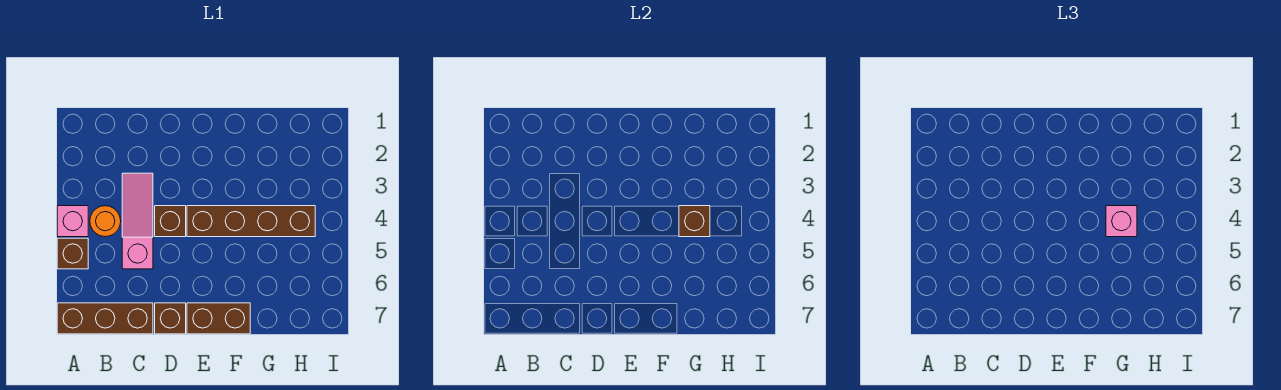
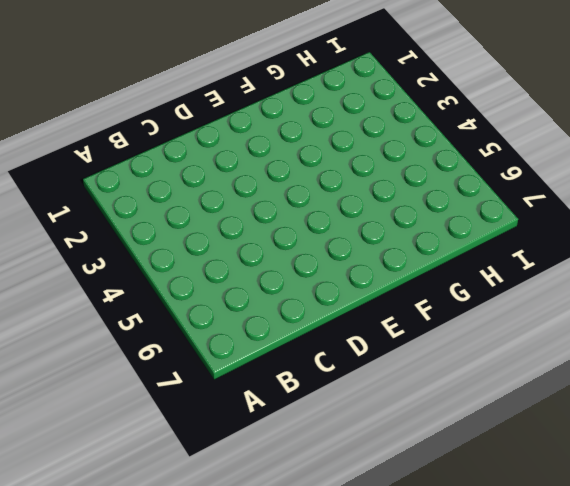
none -> pink brick A4 level 1
none -> brown brick A5 level 1

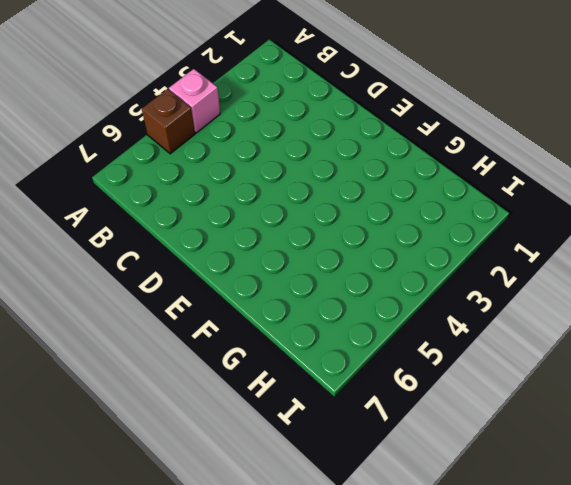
none -> brown brick A7:C7 level 1
none -> orange round brick B4 level 1

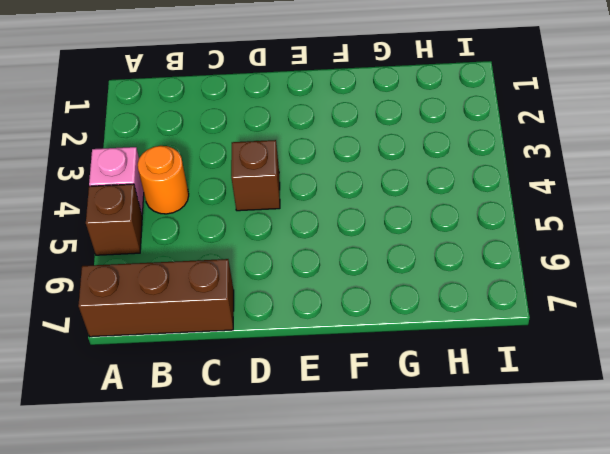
none -> pink slope C3:C5 level 1 top 5
none -> brown brick D7 level 1

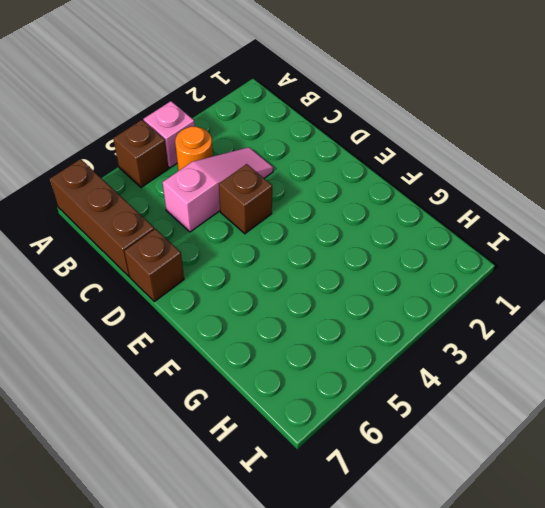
none -> brown brick E4:H4 level 1
none -> brown brick E7:F7 level 1

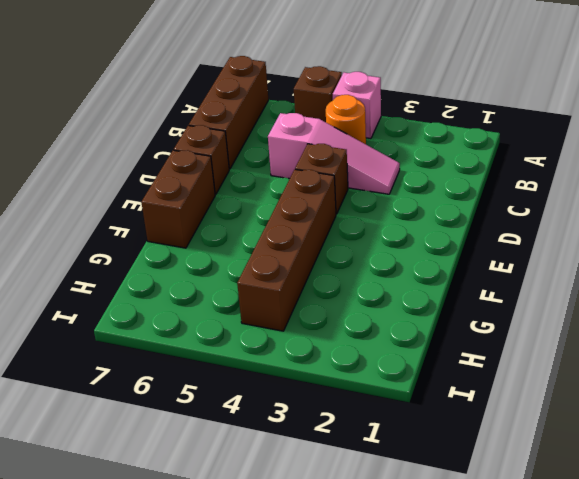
none -> brown brick G4 level 2
none -> pink brick G4 level 3

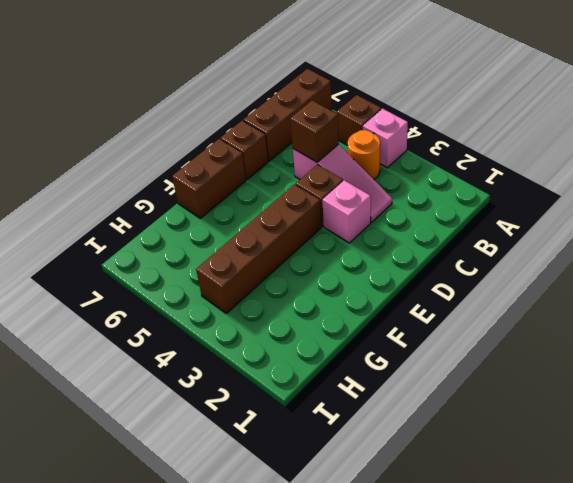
brown brick C5 level 2 -> brown brick G4 level 2
pink brick D3 level 1 -> pink brick G4 level 3

